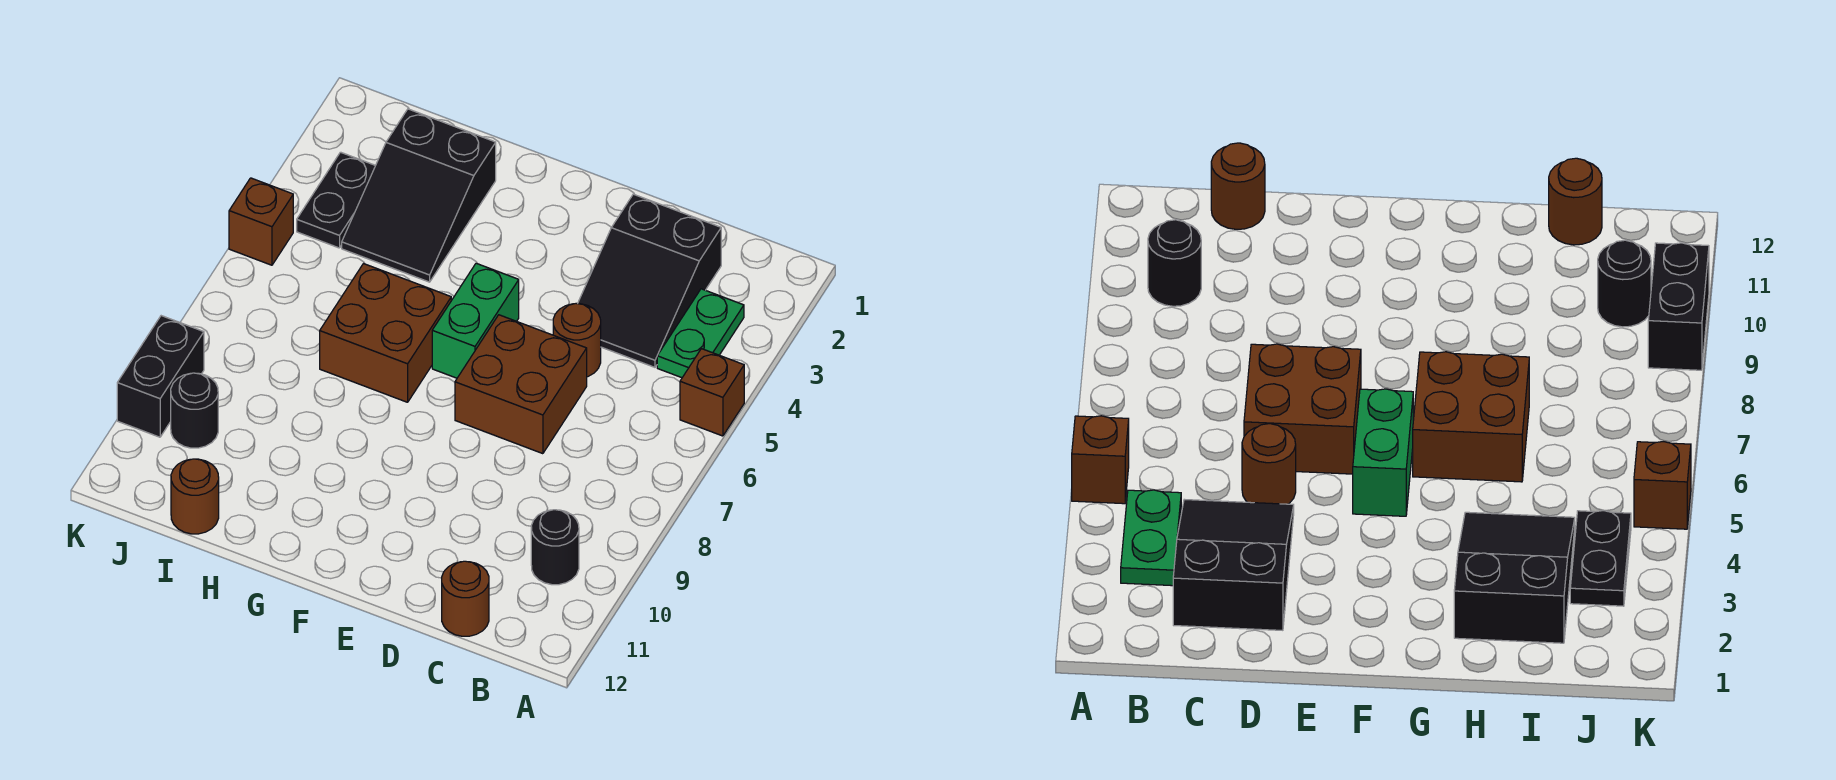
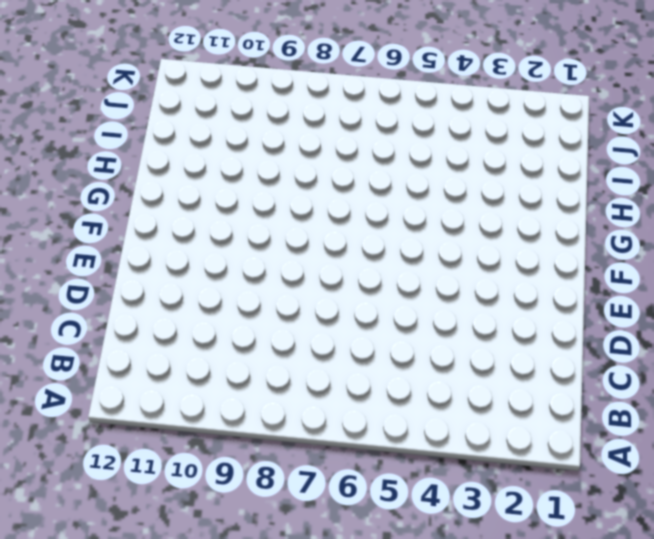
none -> brown brick A5 level 1
none -> green plate B3:B4 level 1
none -> black round brick B10 level 1

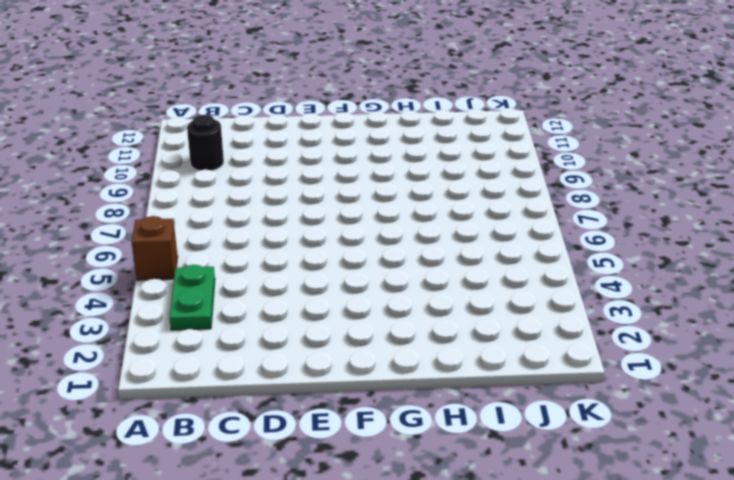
none -> black slope C2:D4 level 1 top 2
none -> brown round brick C12 level 1
none -> brown round brick D5 level 1

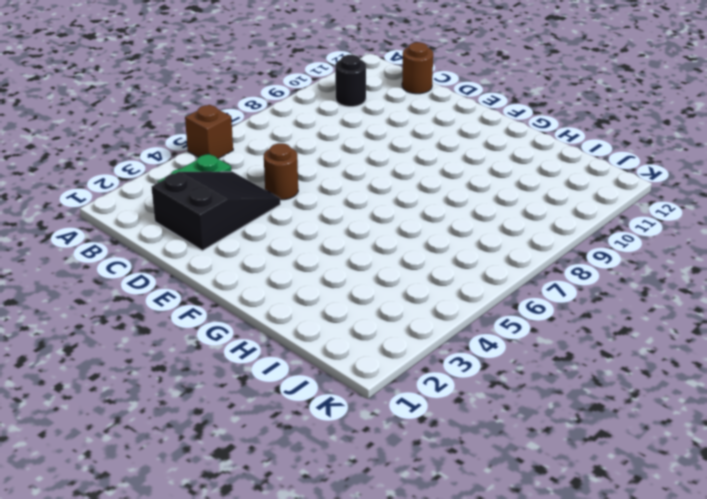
none -> brown brick D6:E7 level 1
none -> green brick F5:F6 level 1
none -> brown brick G6:H7 level 1

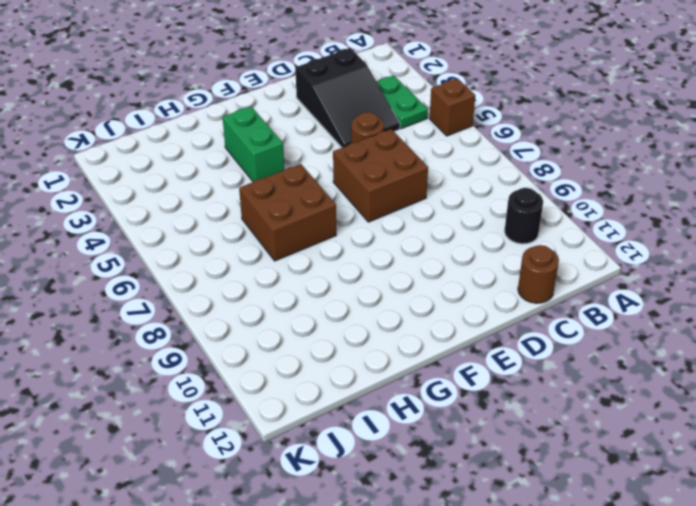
green brick G3:G4 level 1 -> green brick F5:F6 level 1
none -> black slope H2:I4 level 1 top 2
none -> brown round brick I12 level 1
none -> black plate J3:J4 level 1

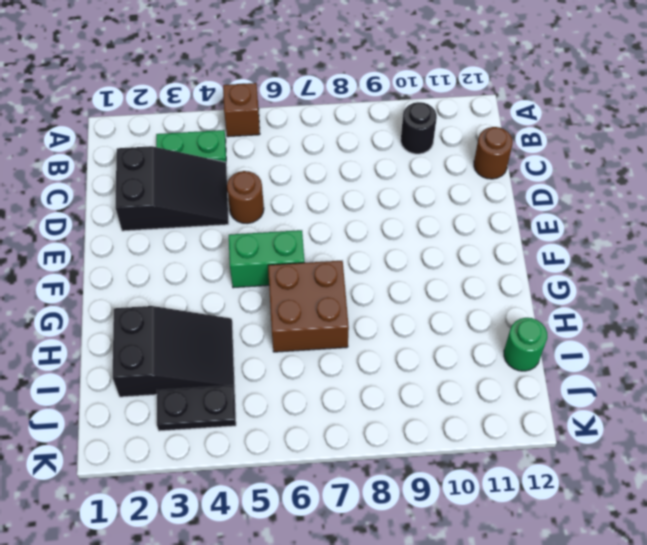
green round brick I12 level 1 -> brown round brick I12 level 1
none -> brown brick D6:E7 level 1
none -> black round brick J10 level 1
none -> brown brick K5 level 1

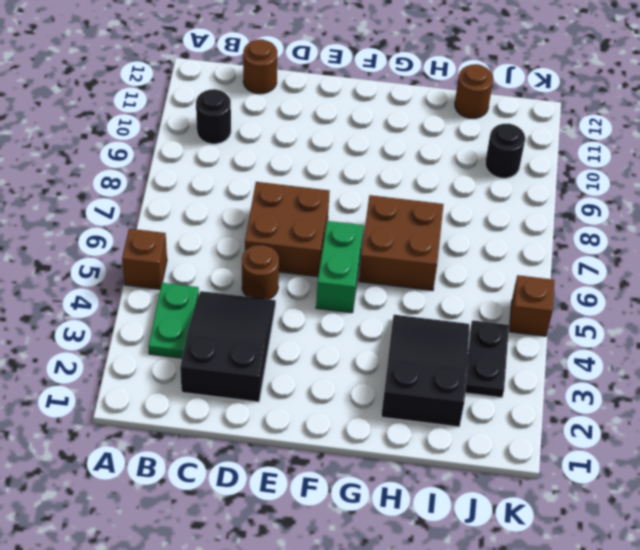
none -> black brick K9:K10 level 1

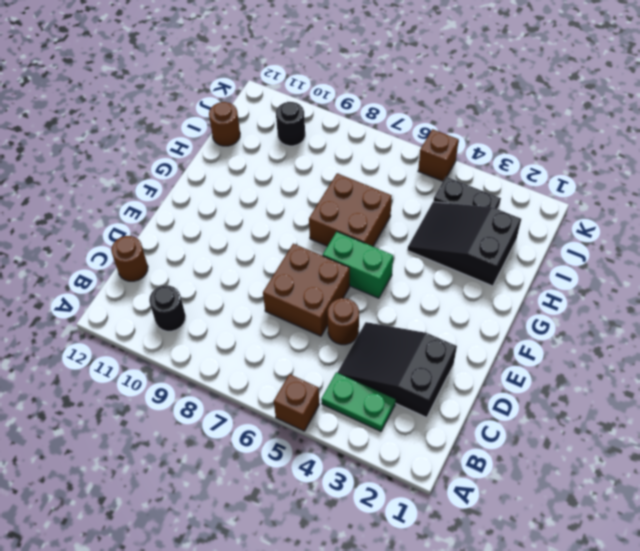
none -> black brick K9:K10 level 1

